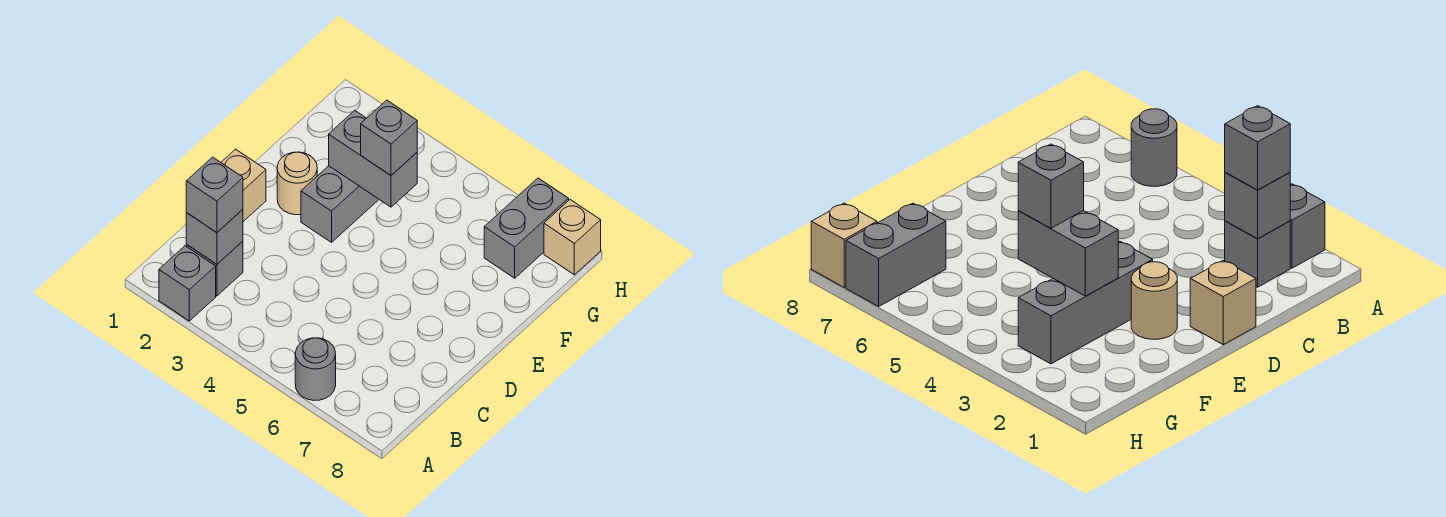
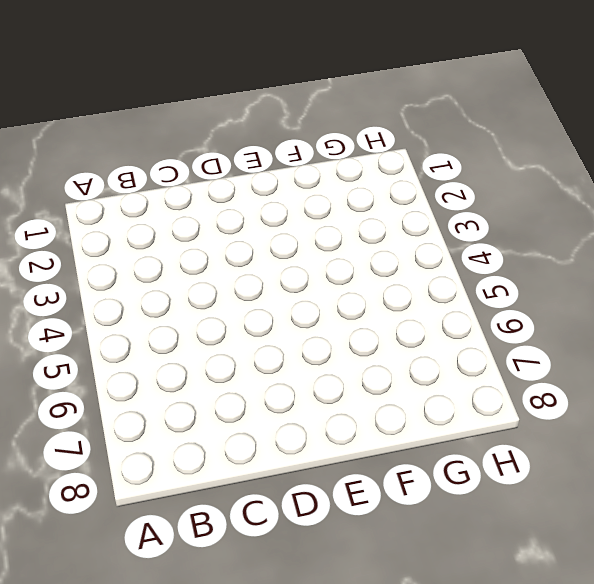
none -> grey brick A2 level 1
none -> grey round brick A6 level 1
none -> grey brick B2 level 1

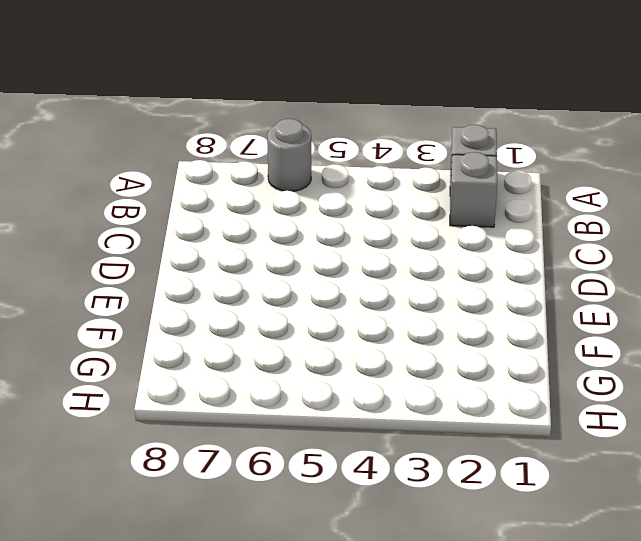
none -> tan brick D1 level 1
none -> tan round brick E2 level 1
none -> grey brick E3:G3 level 1

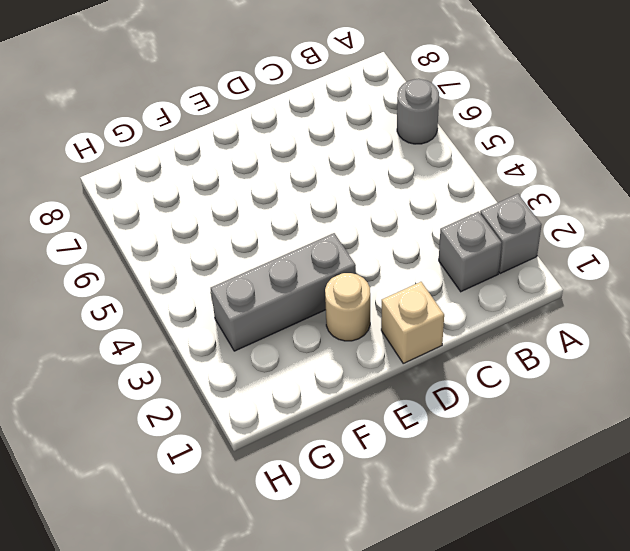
none -> grey brick G7:H7 level 1
none -> tan brick H8 level 1
none -> grey brick B2 level 2

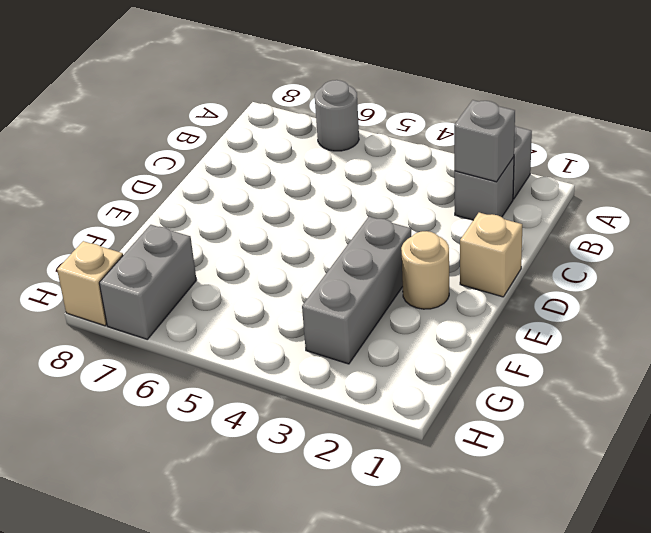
none -> grey brick F3:F4 level 2
none -> grey brick B2 level 3
none -> grey brick F4 level 3

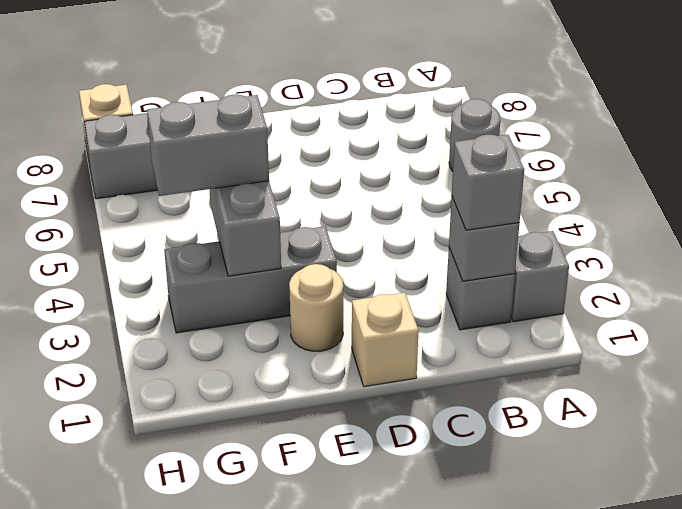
grey brick F4:G4 level 3 -> grey brick F4 level 3

